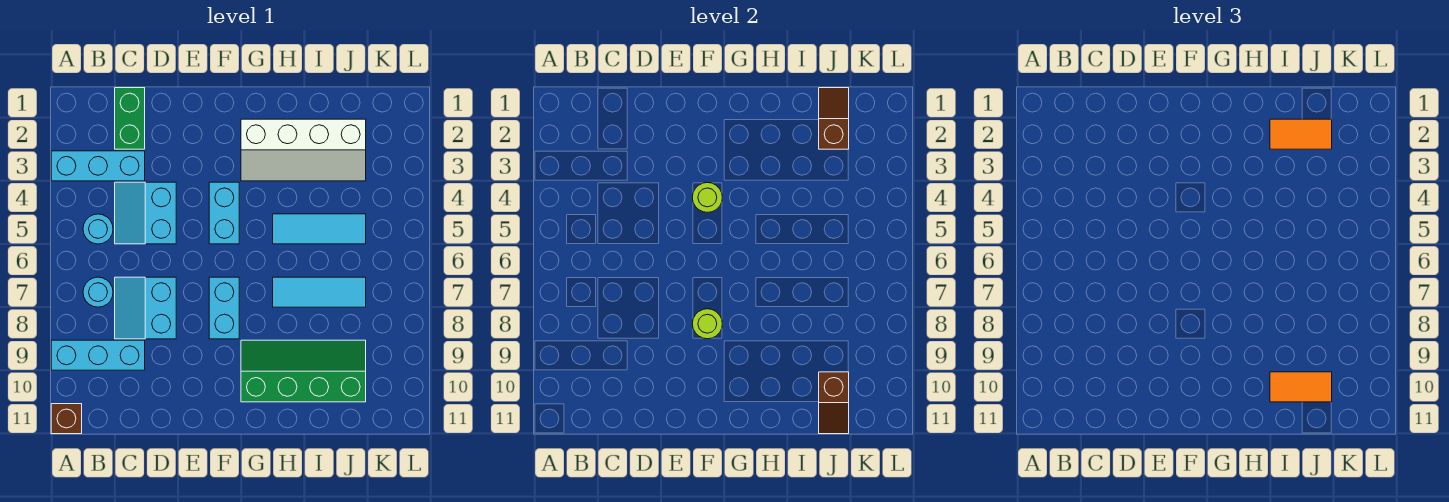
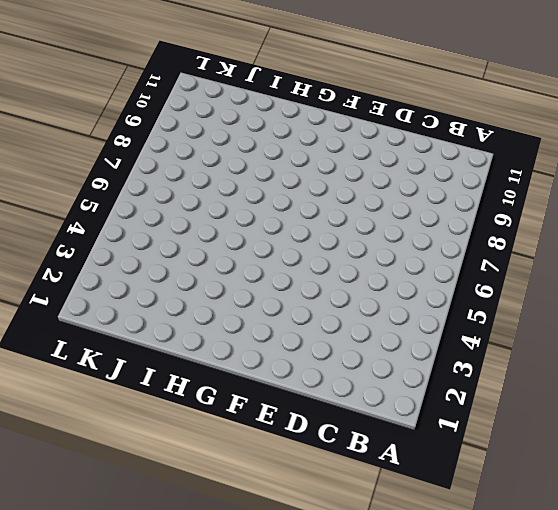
none -> cyan brick A3:C3 level 1
none -> cyan brick A9:C9 level 1
none -> brown brick A11 level 1

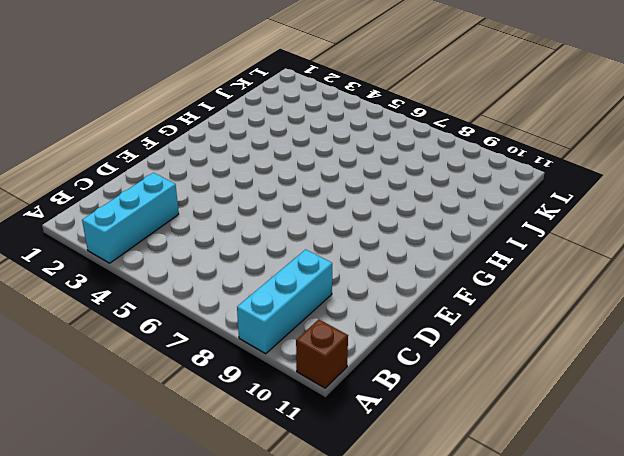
none -> cyan round brick B5 level 1
none -> cyan round brick B7 level 1
none -> green brick C1:C2 level 1

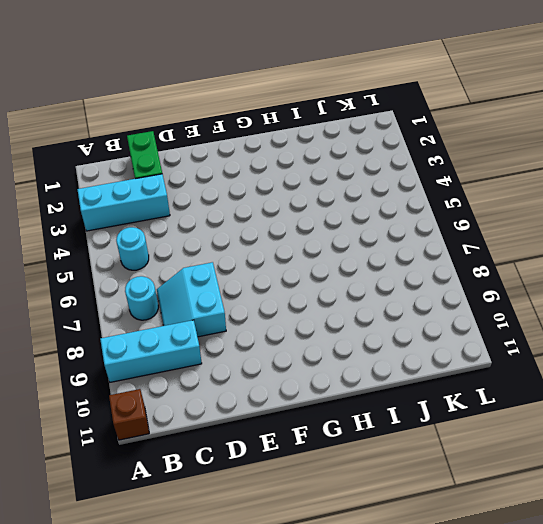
none -> cyan slope C4:D5 level 1 top D
none -> cyan brick F4:F5 level 1
none -> cyan brick F7:F8 level 1

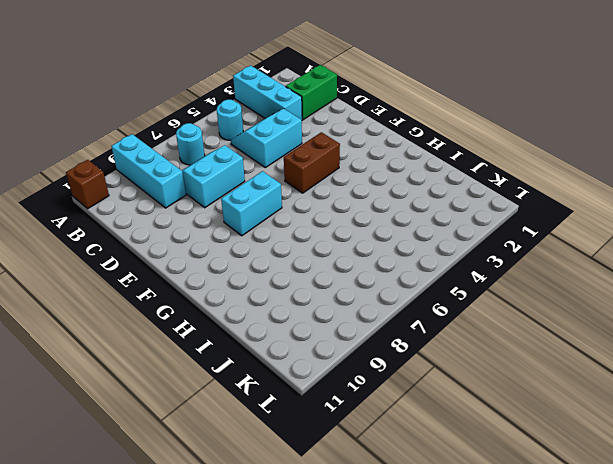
brown brick F4:F5 level 1 -> cyan brick F4:F5 level 1
none -> white slope G2:J3 level 1 top 2
none -> green slope G9:J10 level 1 top 10
none -> cyan tile H5:J5 level 1

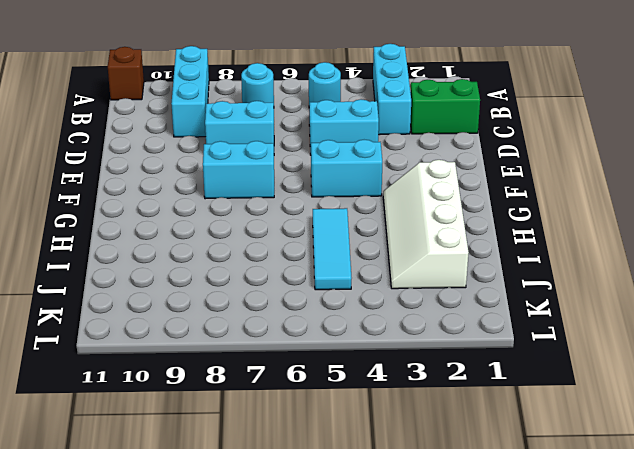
none -> green slope G9:J10 level 1 top 10
none -> cyan tile H7:J7 level 1
none -> lime round brick F4 level 2

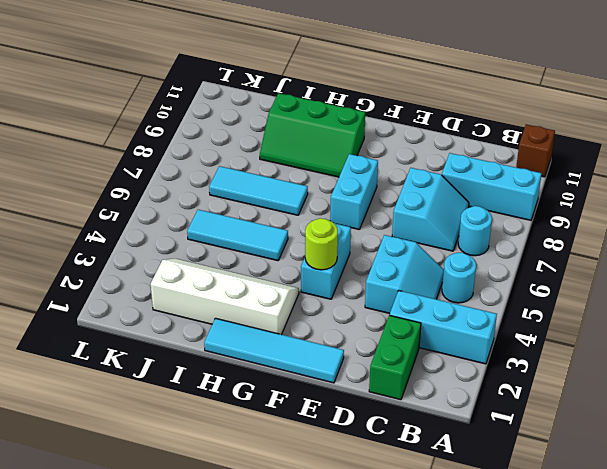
cyan tile E1:H1 level 1 -> none
green slope G9:I10 level 1 top 10 -> green slope G9:J10 level 1 top 10
none -> lime round brick F8 level 2
none -> brown slope J1:J2 level 2 top 2
none -> brown slope J10:J11 level 2 top 10

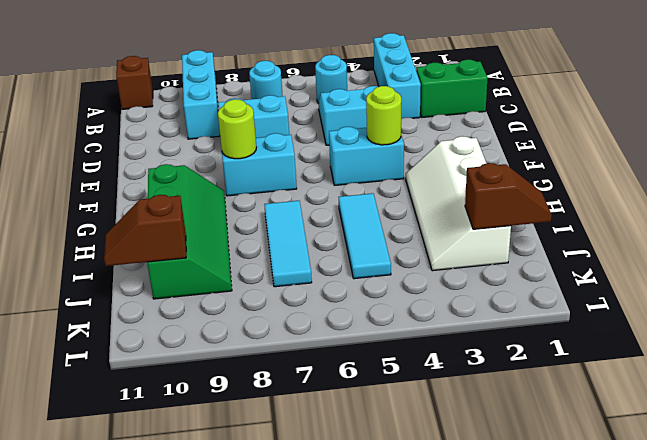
none -> orange tile I2:J2 level 3
none -> orange tile I10:J10 level 3

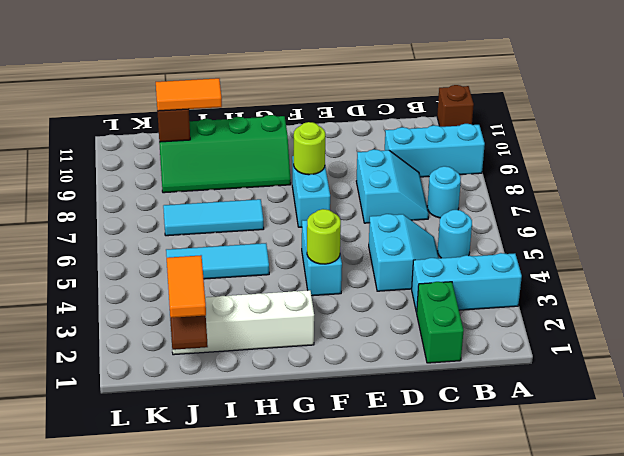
orange tile J1:J2 level 3 -> orange tile I2:J2 level 3

